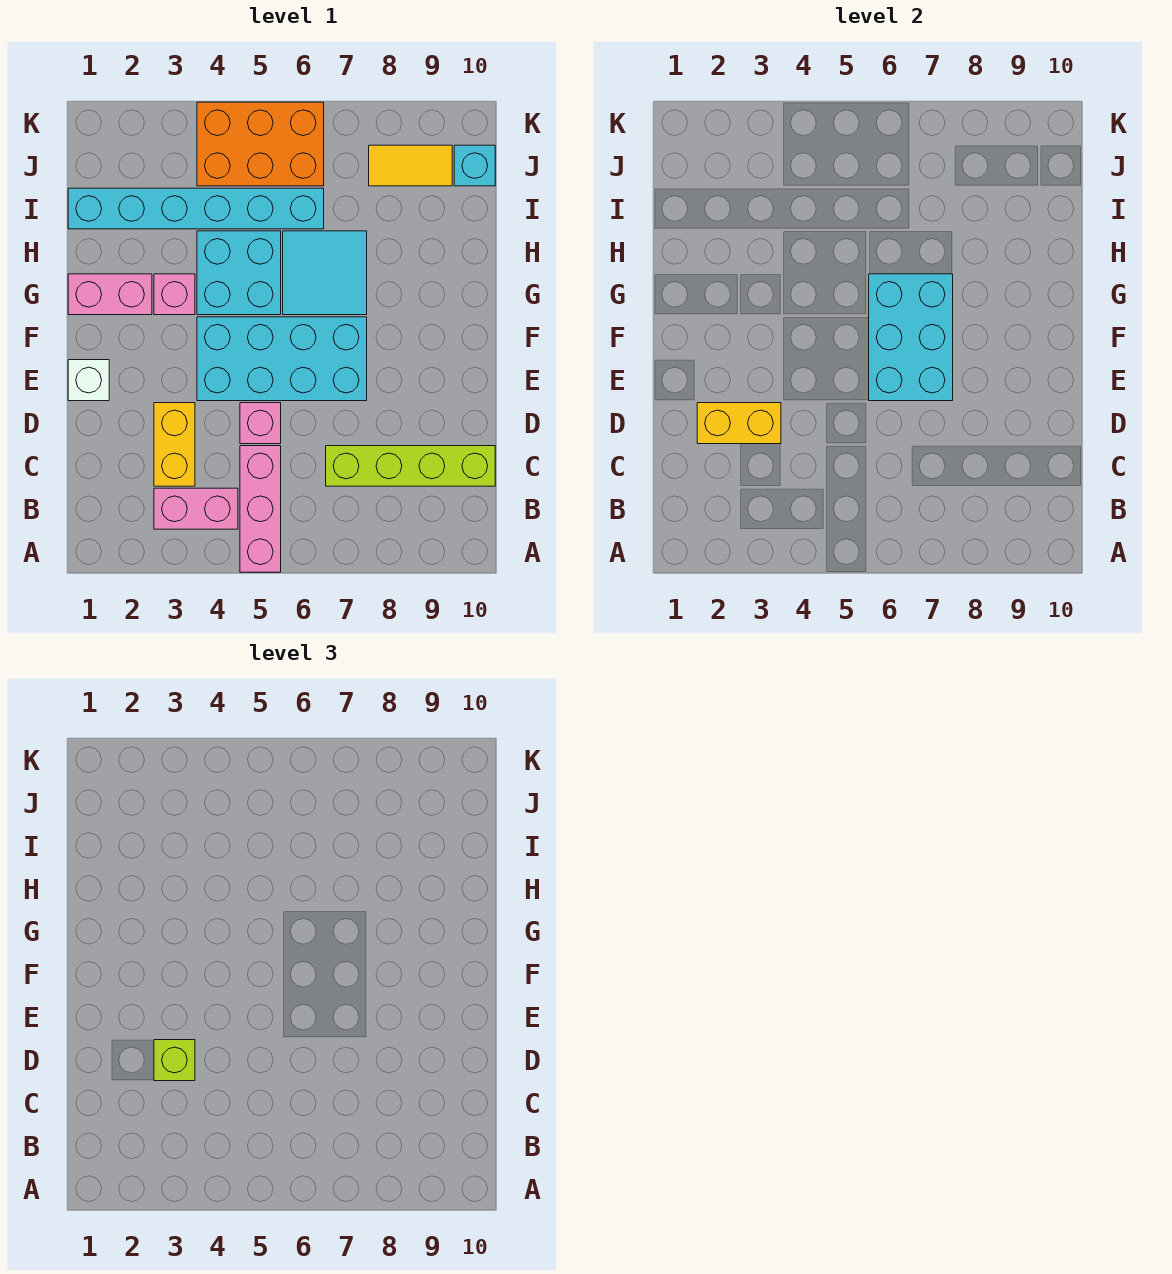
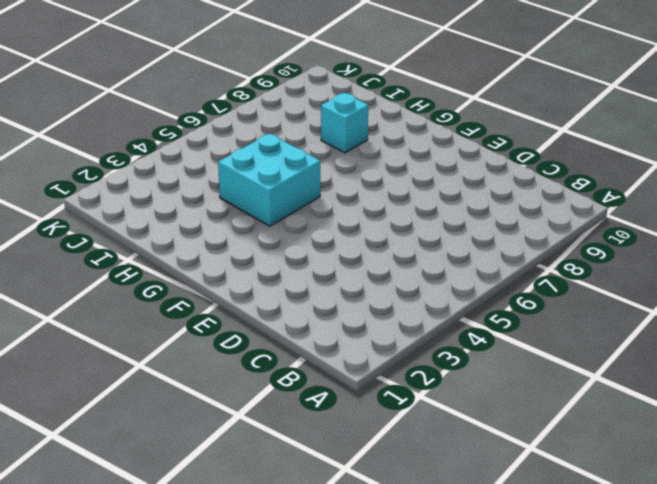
cyan brick H8 level 1 -> cyan brick J10 level 1
none -> pink brick A5:C5 level 1
none -> pink brick B3:B4 level 1
none -> yellow brick C3:D3 level 1

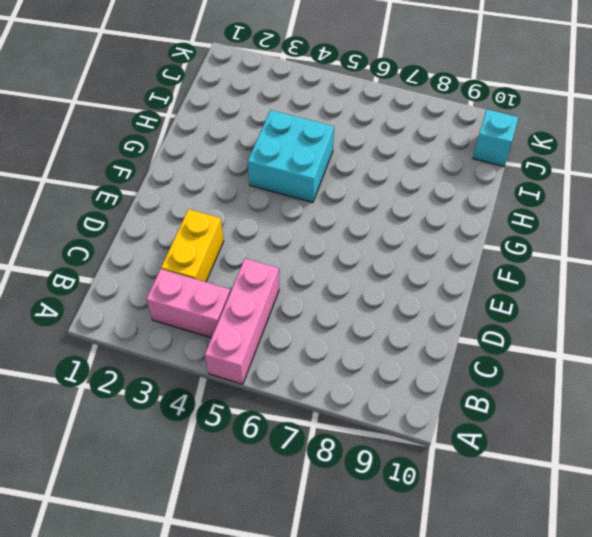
none -> lime brick C7:C10 level 1
none -> pink brick D5 level 1
none -> white brick E1 level 1

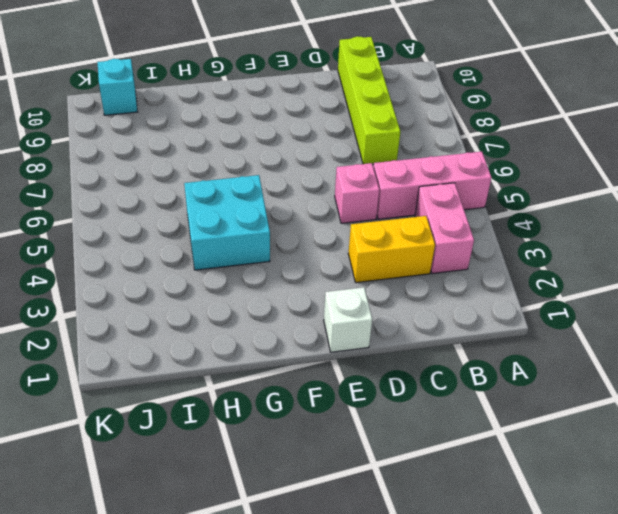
none -> cyan brick E4:F7 level 1
none -> pink brick G1:G2 level 1
none -> pink brick G3 level 1

